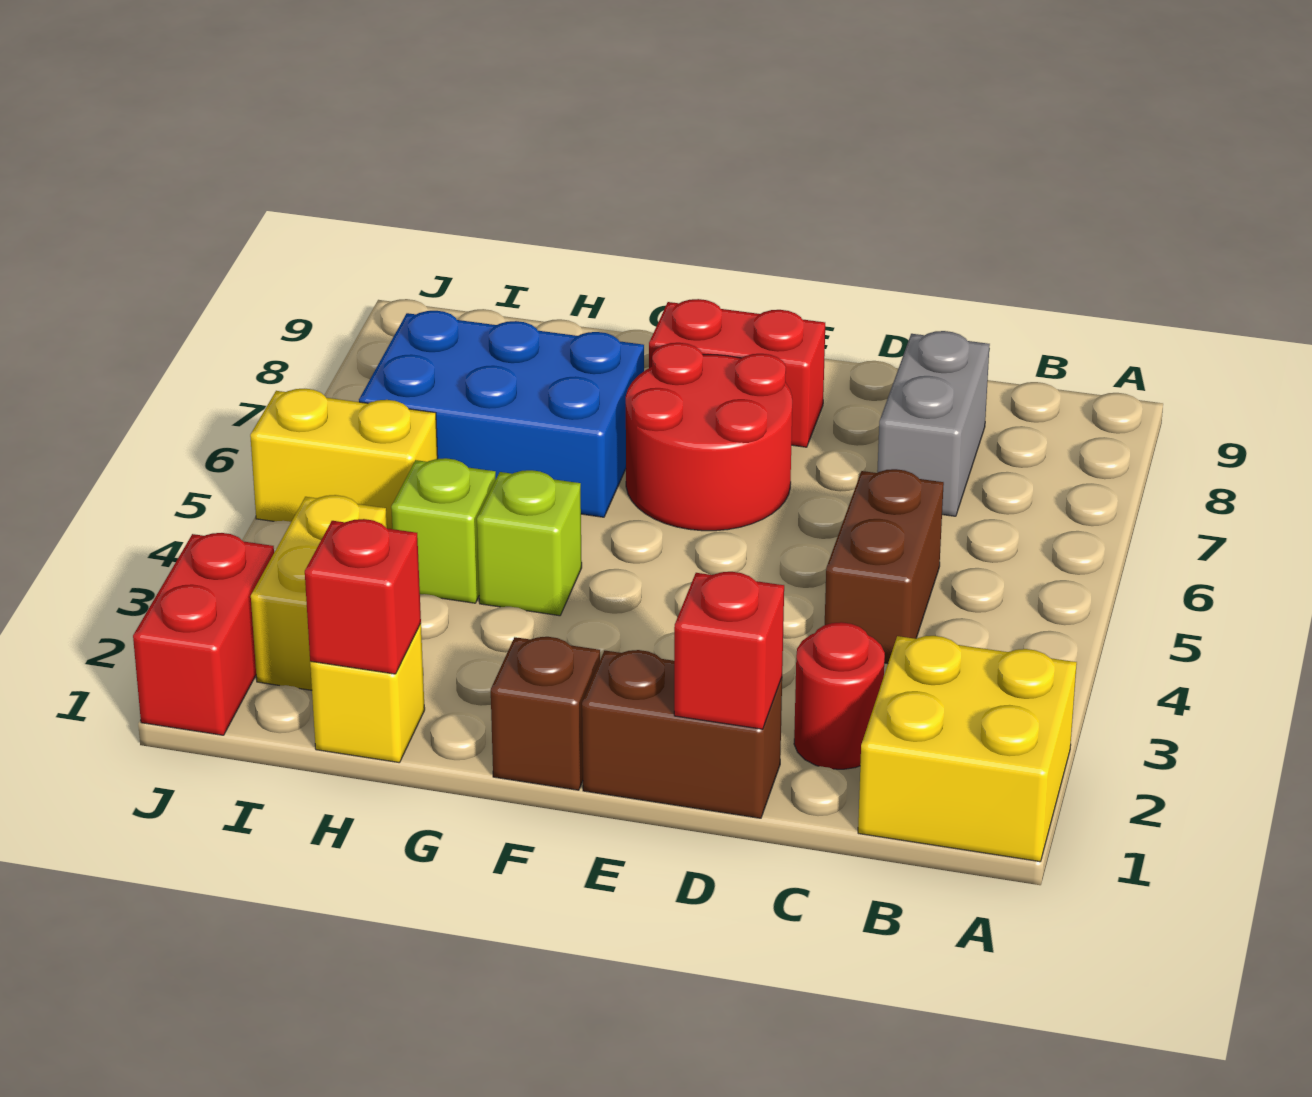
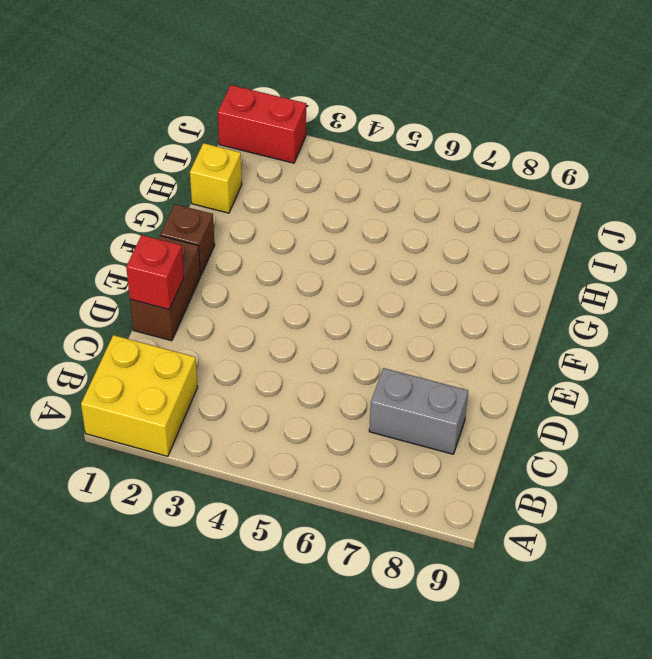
none -> red round brick C2 level 1
none -> brown brick C4:C5 level 1
none -> red round brick E6:F7 level 1

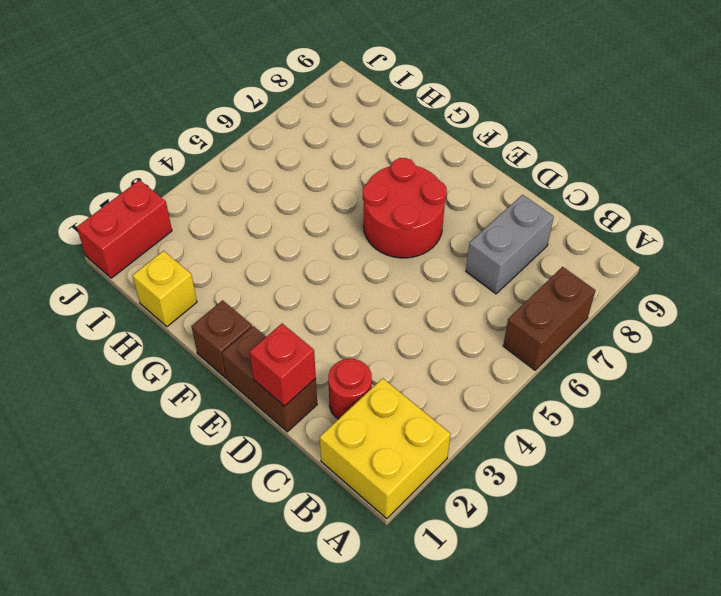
brown brick A6:A7 level 1 -> brown brick C4:C5 level 1
none -> red brick E8:F8 level 1
none -> lime brick G4 level 1
none -> blue brick G6:I7 level 1

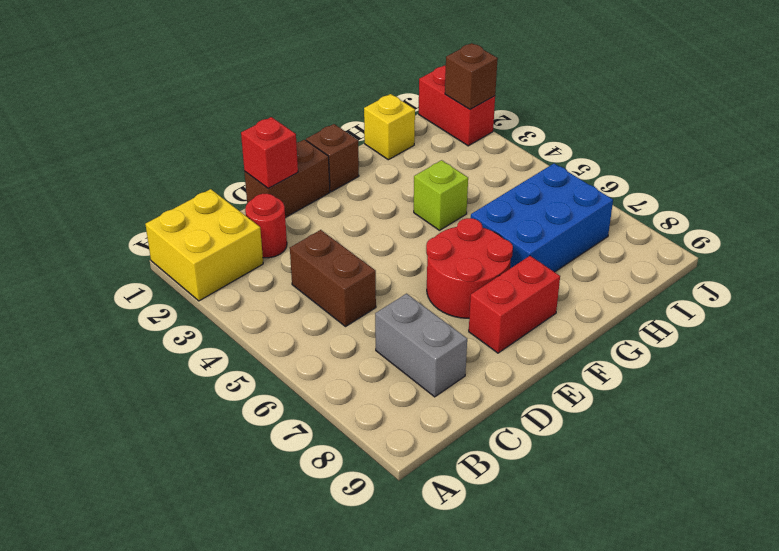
brown brick J2 level 2 -> none
none -> lime brick H4 level 1
none -> yellow brick I2:I3 level 1
none -> yellow brick I5:J5 level 1

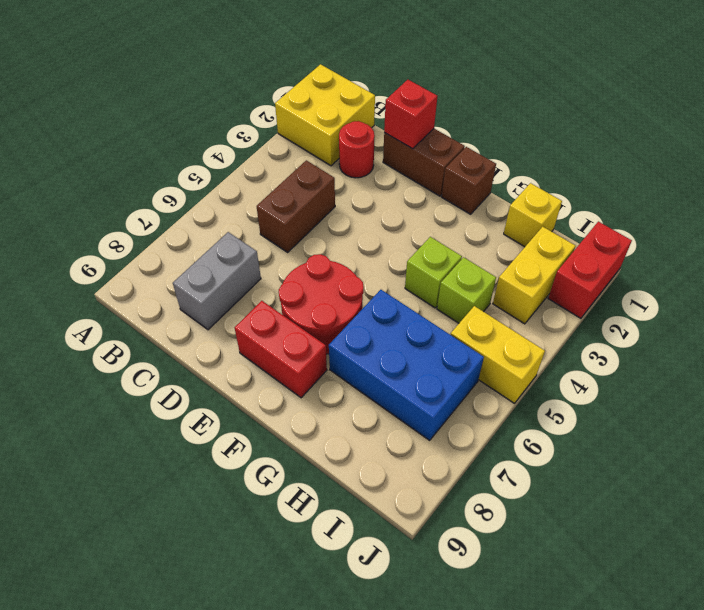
none -> red brick H1 level 2

